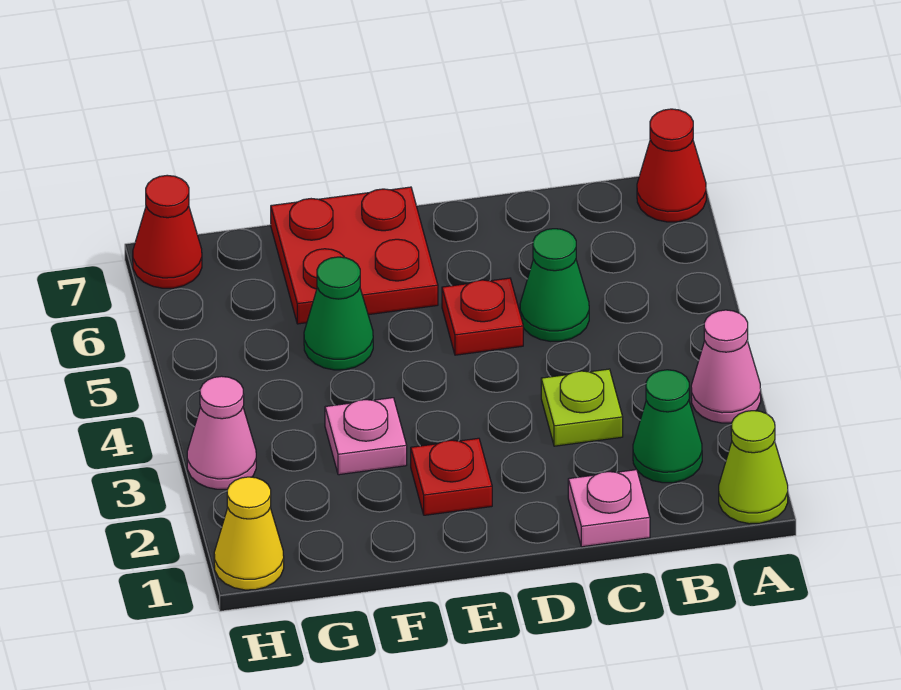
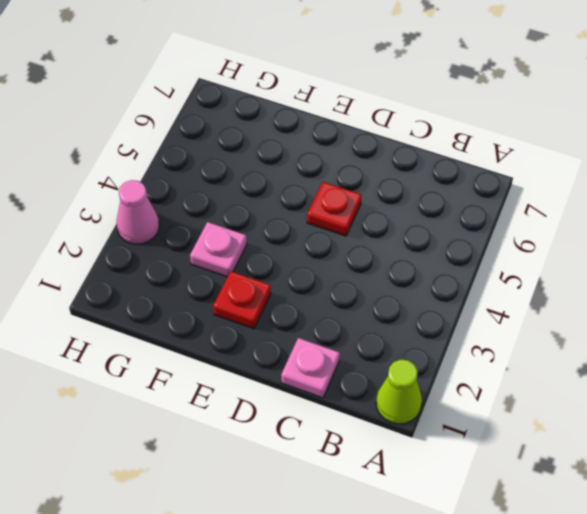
none -> pink cone A3 level 1
none -> red cone A7 level 1
none -> green cone B2 level 1

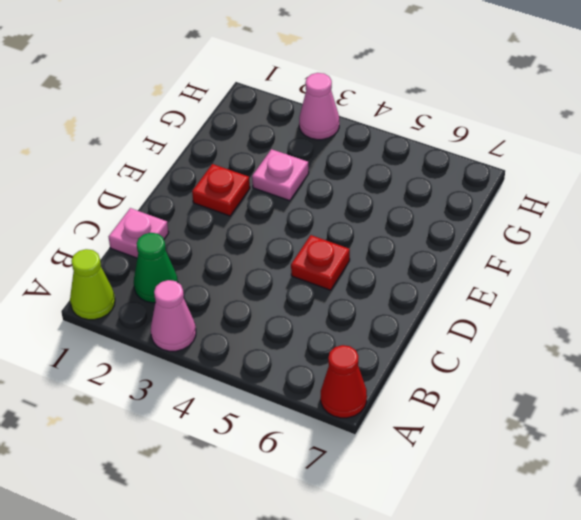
none -> lime plate C3 level 1
none -> green cone C5 level 1
none -> red plate E6:F7 level 1

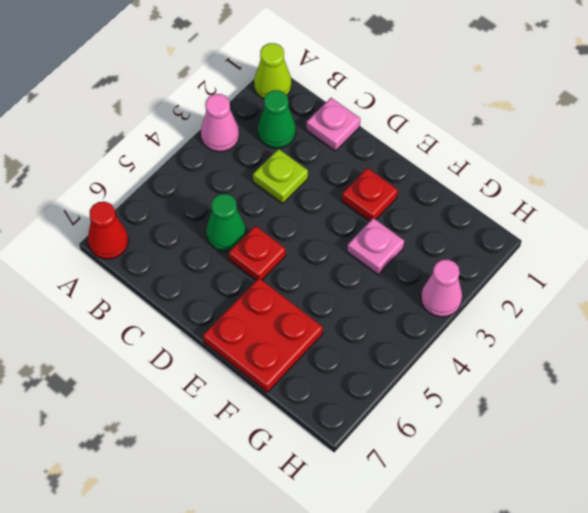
none -> green cone F5 level 1
none -> yellow cone H1 level 1
none -> red cone H7 level 1

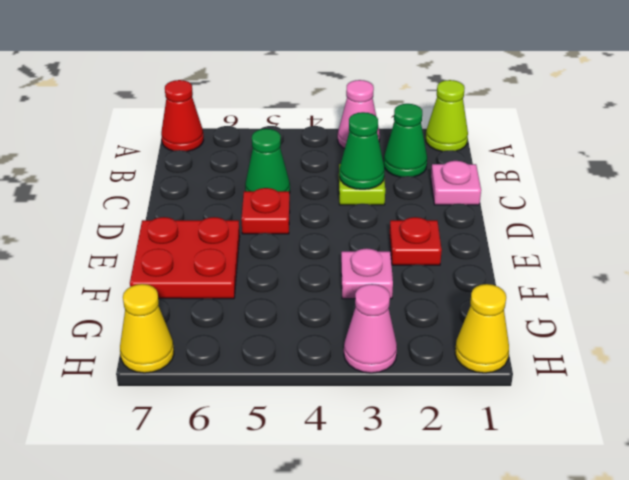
green cone C3 level 2 -> green cone F5 level 1
yellow cone H7 level 1 -> red cone H7 level 1

